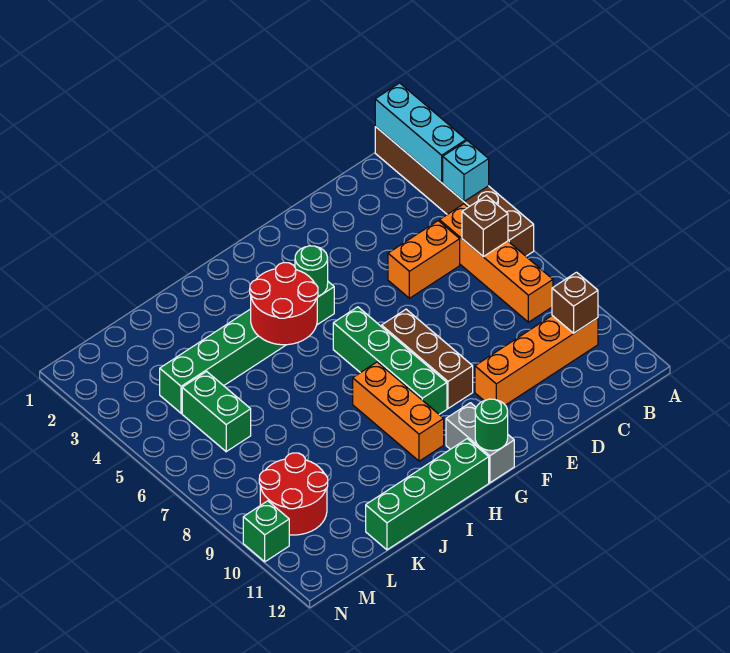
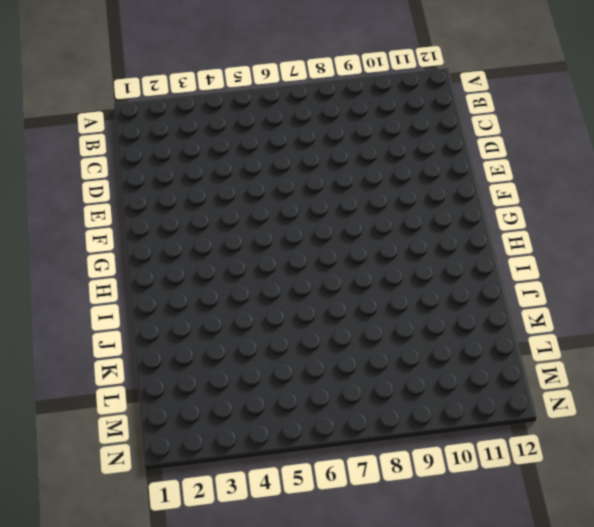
none -> brown brick A1:A6 level 1
none -> orange brick B5:B8 level 1
none -> orange brick B10:E10 level 1

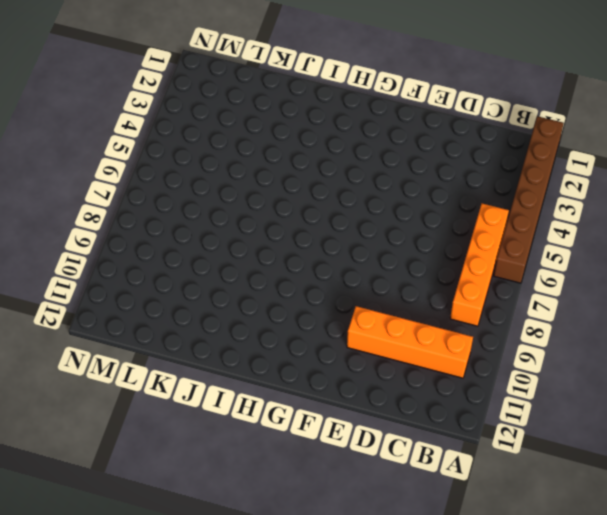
none -> orange brick C5:D5 level 1
none -> brown brick F7:F9 level 1
none -> green brick G4:L4 level 1

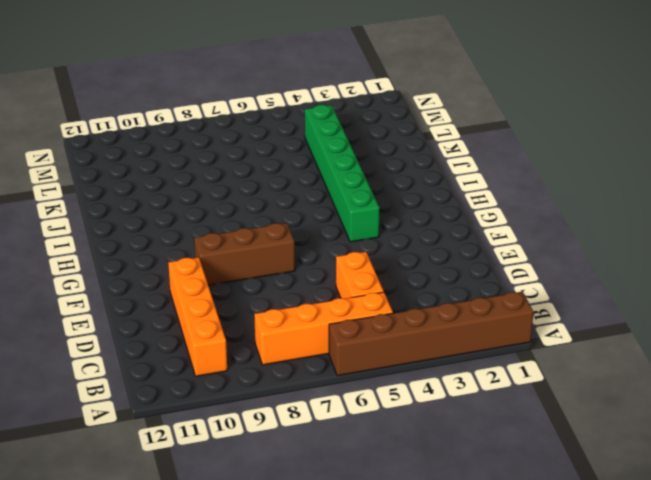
none -> green brick G6:G9 level 1
none -> grey brick G11:G12 level 1
none -> orange brick H8:H10 level 1

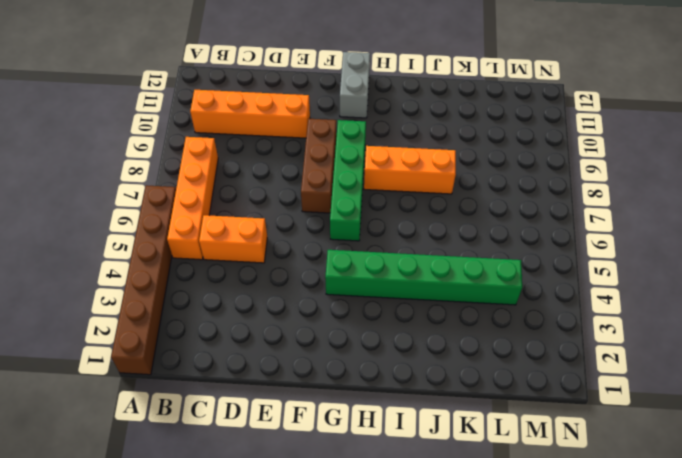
orange brick H8:J8 level 1 -> orange brick H8:H10 level 1
none -> green brick H12:K12 level 1
none -> green brick L5:L6 level 1
none -> red round brick L9:M10 level 1

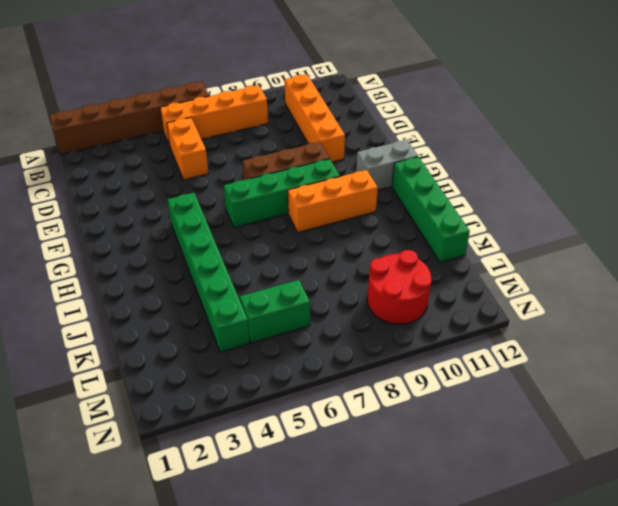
none -> green brick N10 level 1
none -> cyan brick A1:A3 level 2
none -> cyan brick A4 level 2

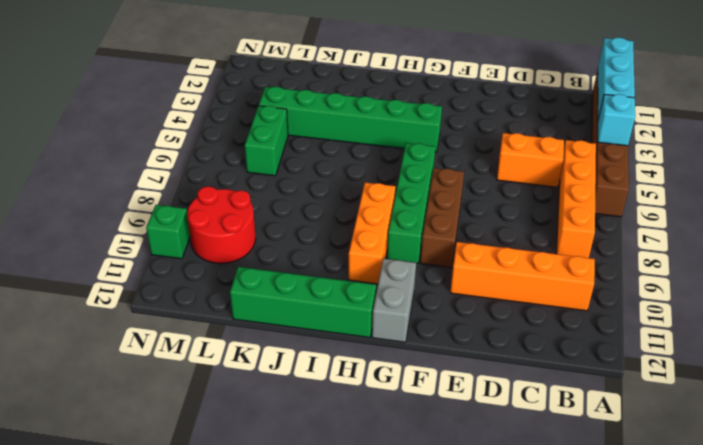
none -> brown brick B6 level 2
none -> brown brick B10 level 2
none -> green round brick G4 level 2

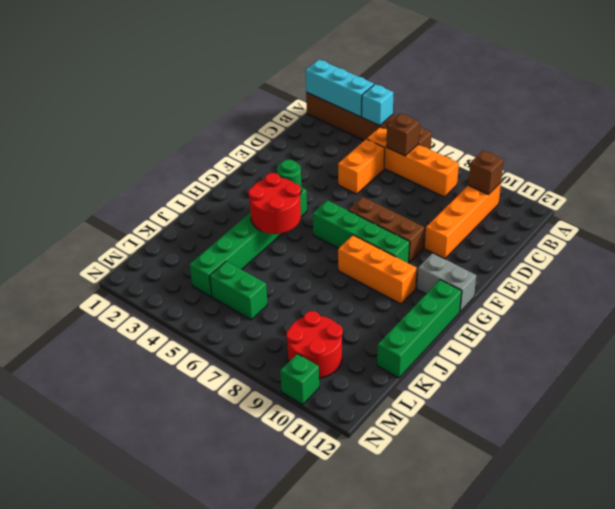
none -> green round brick G12 level 2

